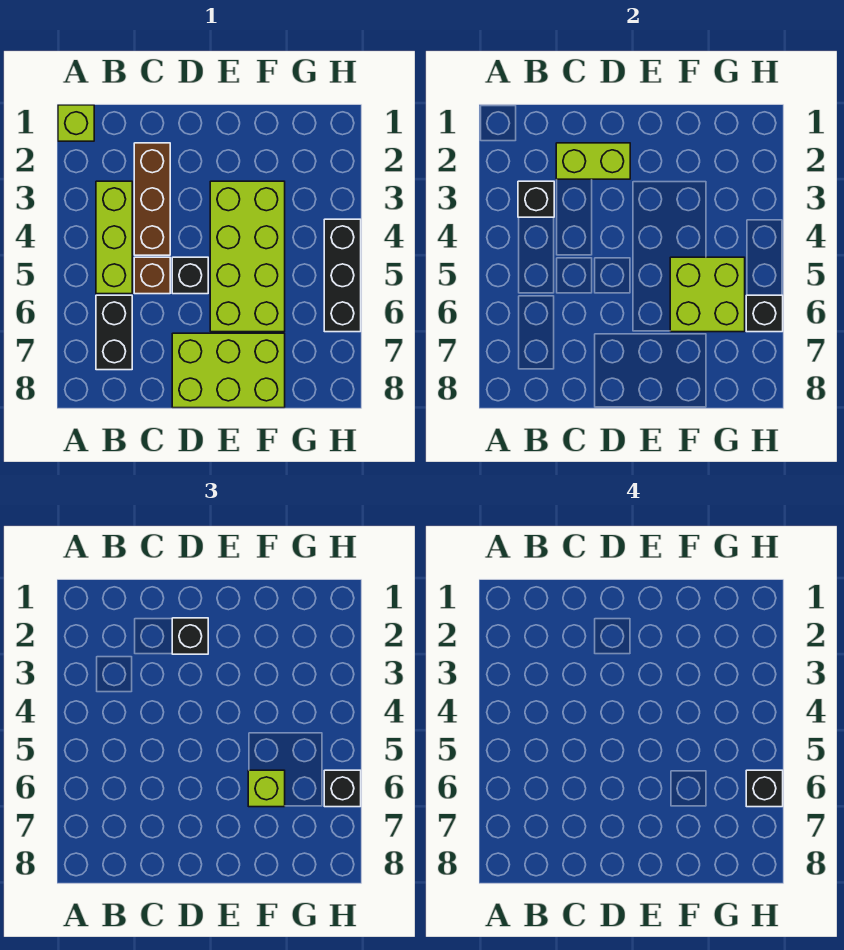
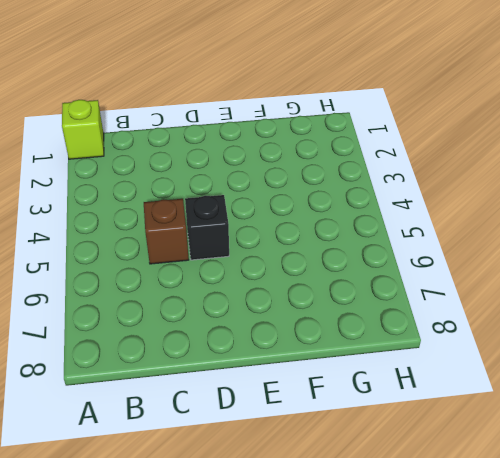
none -> lime brick B3:B5 level 1
none -> black brick B6:B7 level 1
none -> brown brick C2:C4 level 1

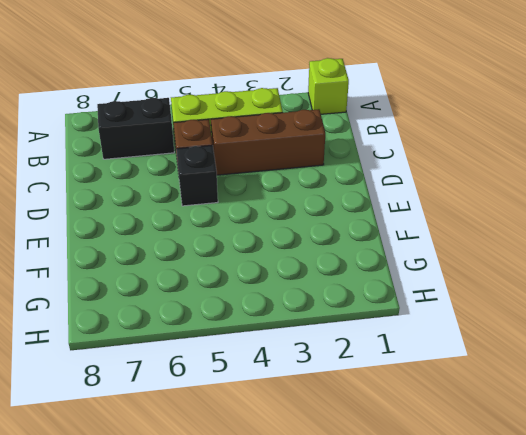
none -> lime brick D7:F8 level 1
none -> lime brick E3:F6 level 1
none -> black brick H4:H6 level 1

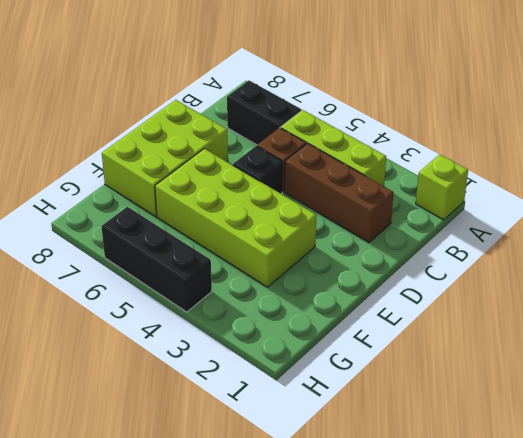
none -> black brick B3 level 2
none -> lime brick C2:D2 level 2
none -> lime brick F5:G6 level 2

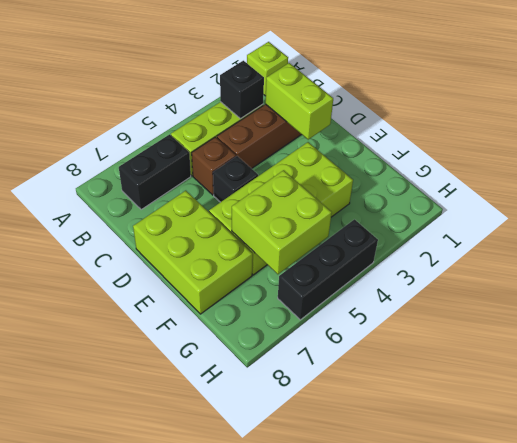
none -> black brick H6 level 2
none -> black brick D2 level 3
none -> lime brick F6 level 3

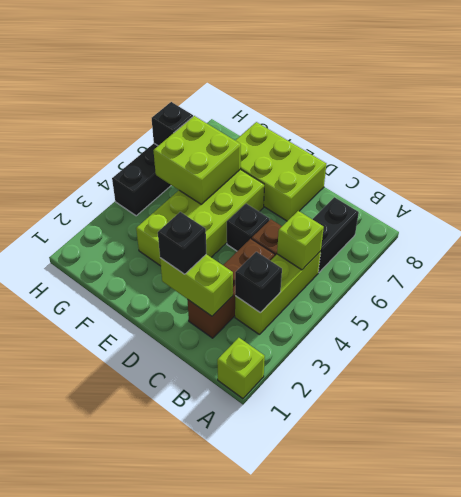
lime brick B5 level 2 -> lime brick F6 level 3
none -> black brick H6 level 3
none -> black brick H6 level 4

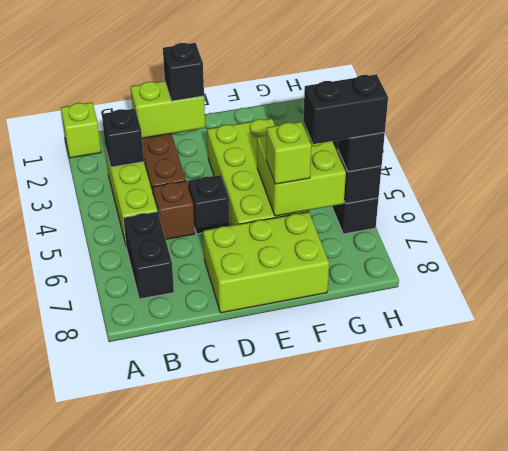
black brick G6:H6 level 4 -> black brick H6 level 4

